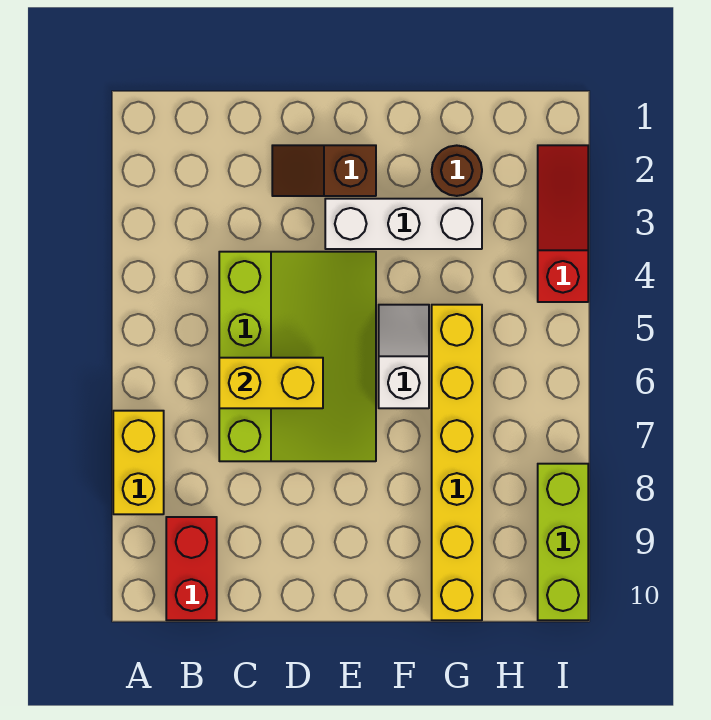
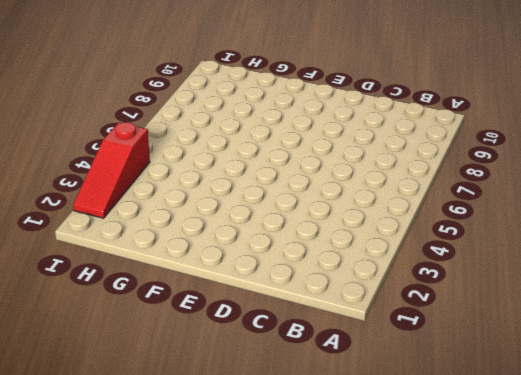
none -> yellow brick A7:A8 level 1
none -> red brick B9:B10 level 1

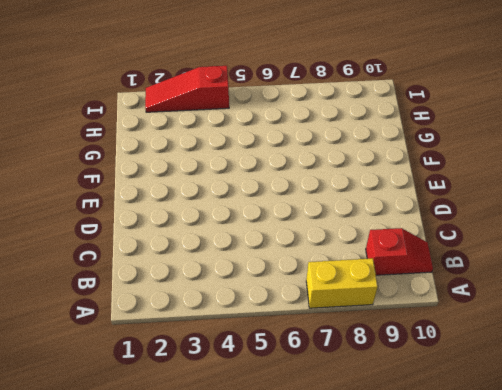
red slope B9:B10 level 1 top 9 -> red brick B9:B10 level 1
none -> lime slope C4:E7 level 1 top C
none -> brown slope D2:E2 level 1 top E

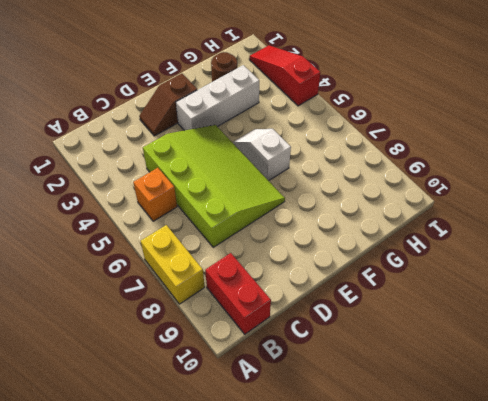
orange brick B5 level 1 -> none
none -> yellow brick G5:G10 level 1
none -> lime brick I8:I10 level 1

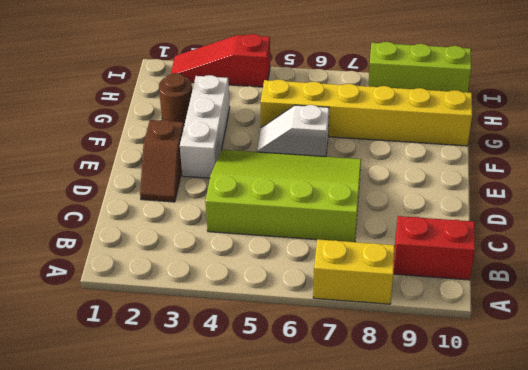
none -> yellow brick C6:D6 level 2

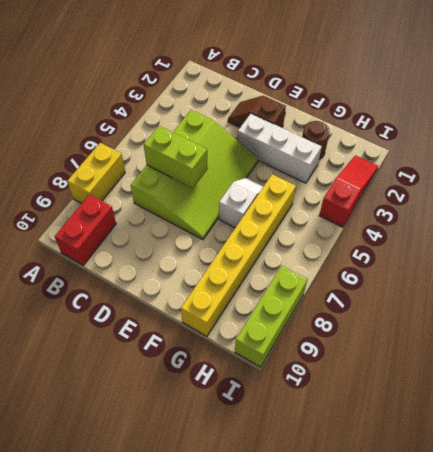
lime brick C6:D6 level 2 -> yellow brick C6:D6 level 2

